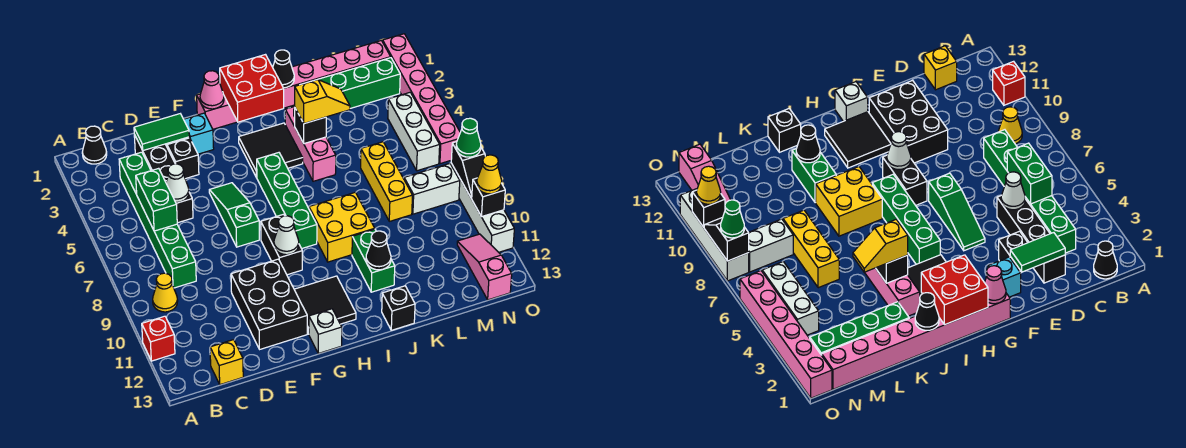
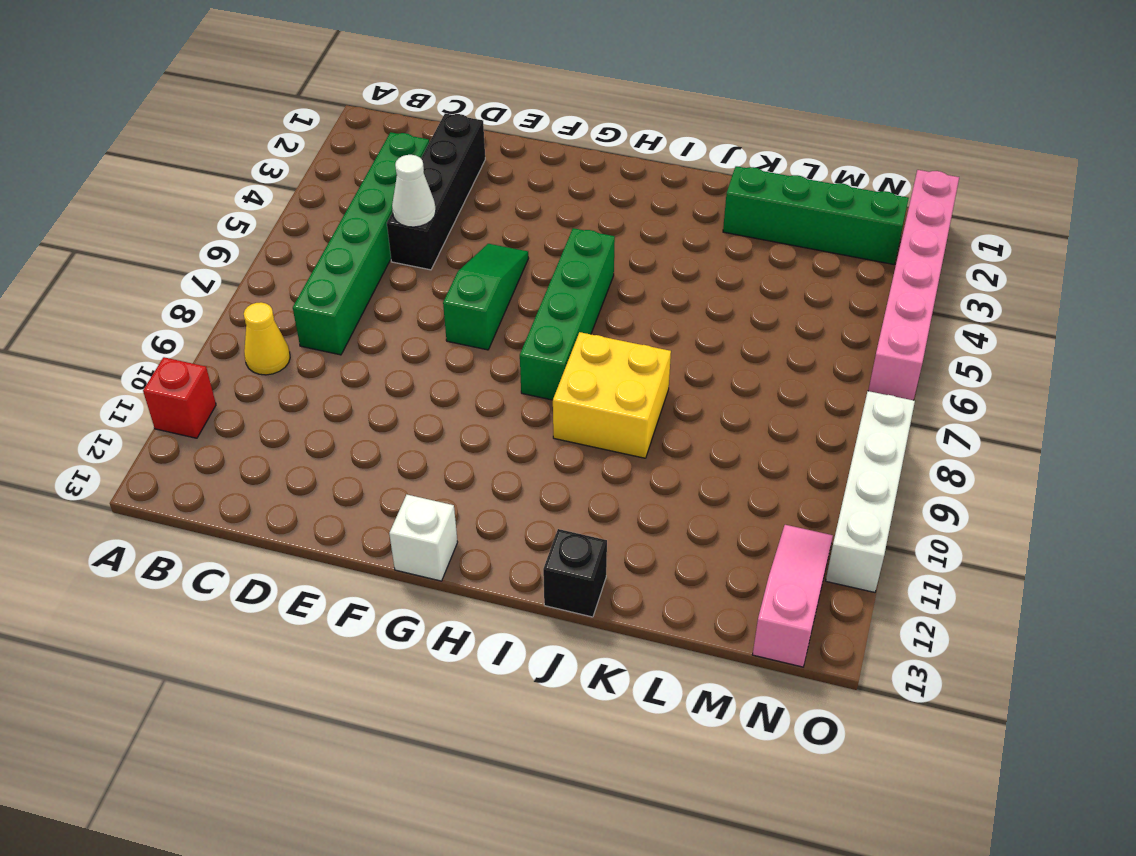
none -> black cone B1 level 1
none -> yellow brick C13 level 1
none -> black brick E3 level 1
none -> black brick E10:F12 level 1

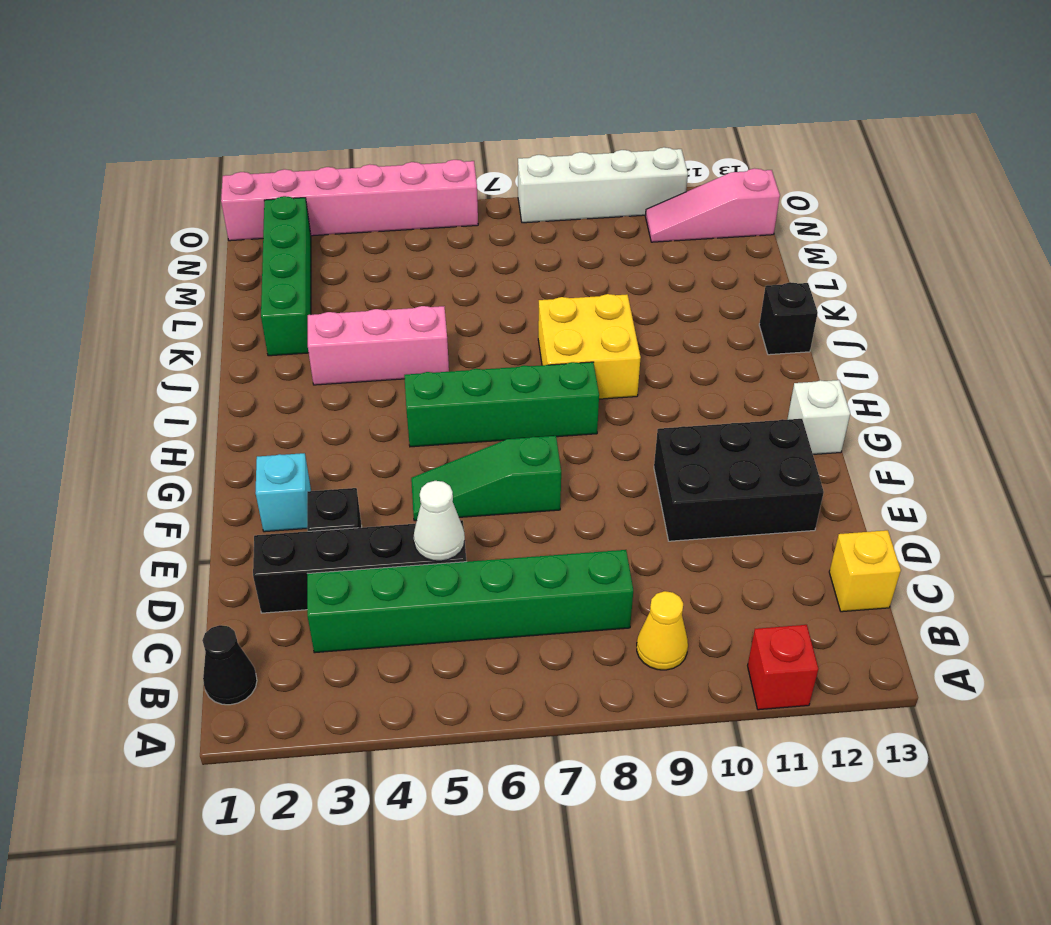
none -> pink brick G1:N1 level 1
none -> black brick G8:G9 level 1
none -> black tile G11:H12 level 1
none -> black tile H3:I4 level 1

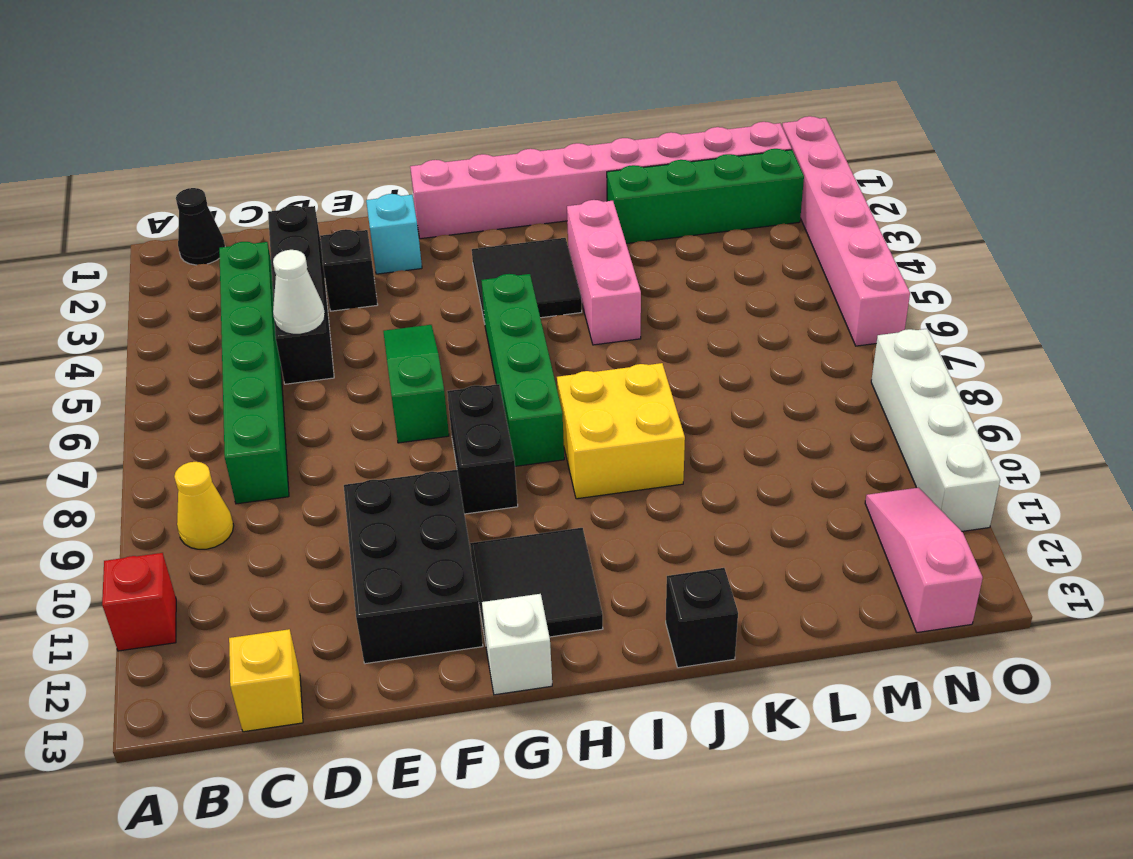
none -> green brick J10:J11 level 1
none -> yellow brick L6:L8 level 1
none -> white brick M8:N8 level 1
none -> white brick N4:N6 level 1

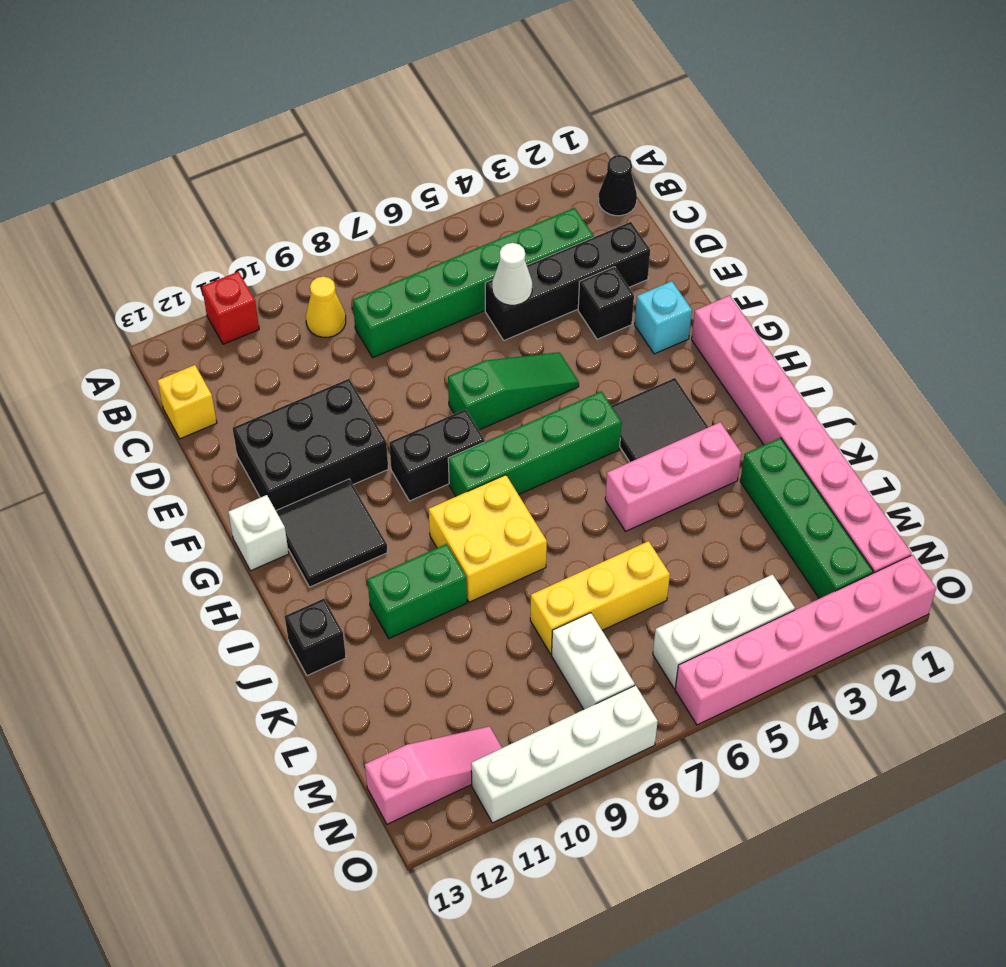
none -> green brick C5:C6 level 2
none -> green tile D2:E2 level 2
none -> pink cone G1 level 2
none -> white cone G9 level 2

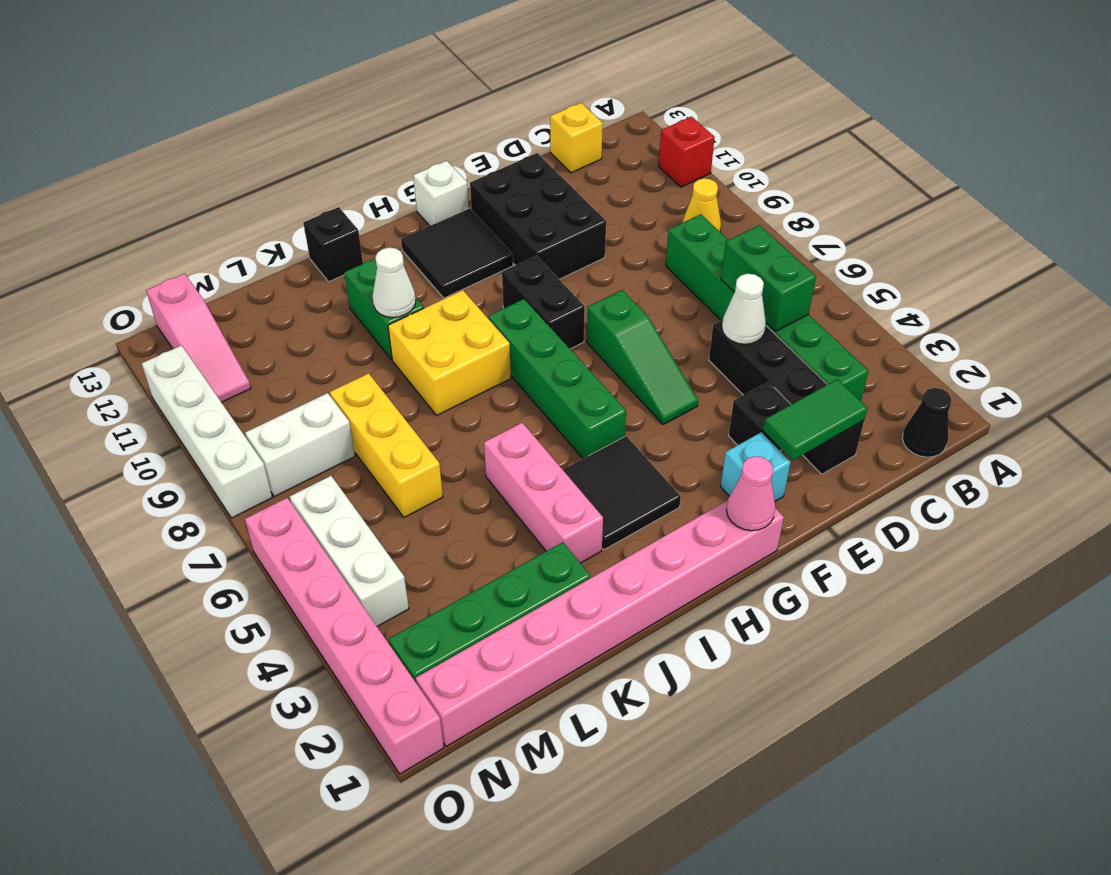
white cone J10 level 2 -> white cone G9 level 2
none -> red brick H1:I2 level 2
none -> black cone J1 level 2
none -> black brick J4 level 2
none -> black cone J11 level 2

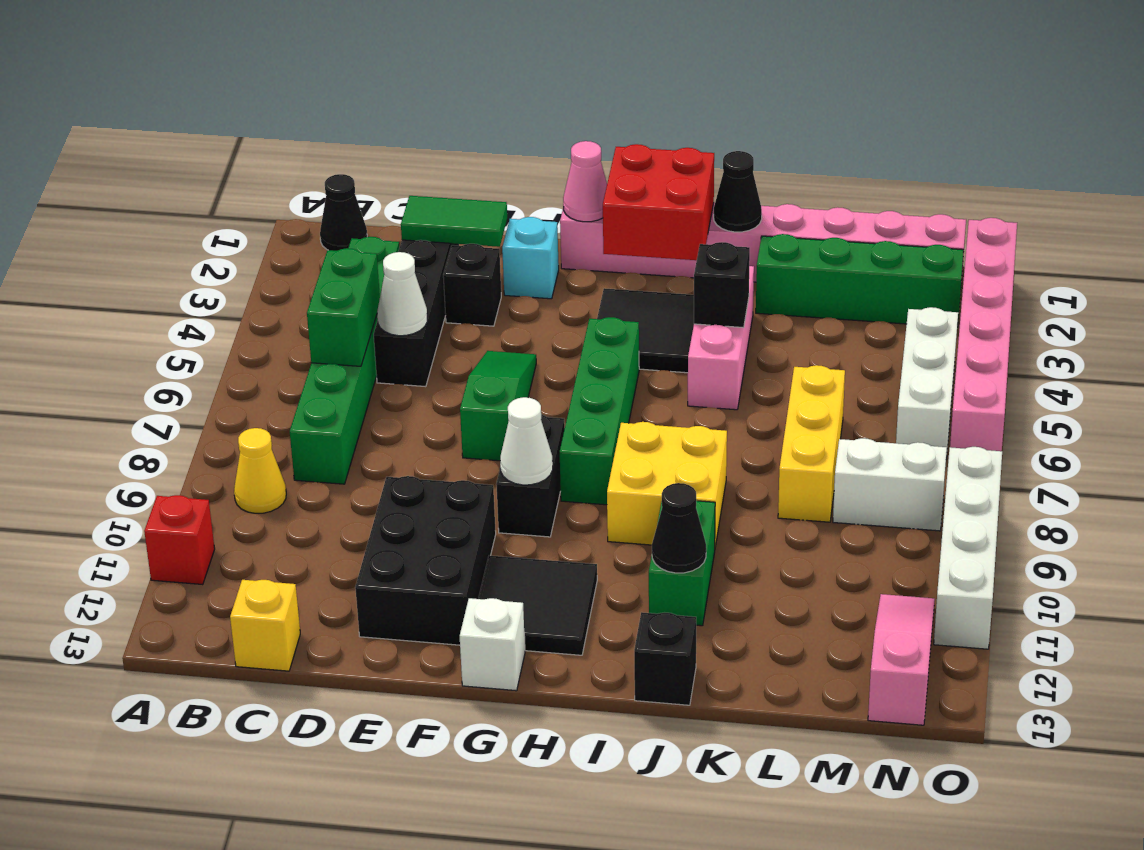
none -> black slope O8:O9 level 2 top 8
none -> black brick O10 level 2
none -> yellow slope J4:K4 level 3 top J
none -> green cone O8 level 3

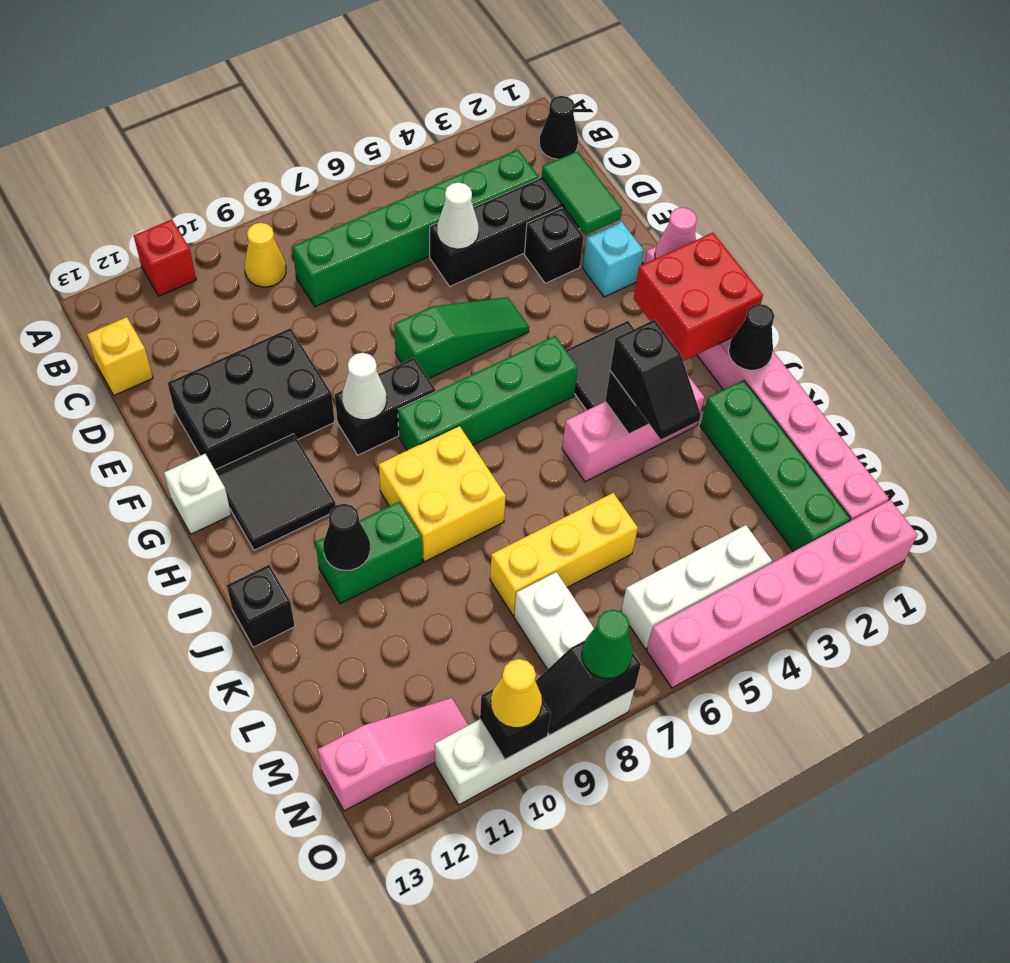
black slope J4:K4 level 3 top J -> yellow slope J4:K4 level 3 top J
none -> green brick C5:C6 level 2

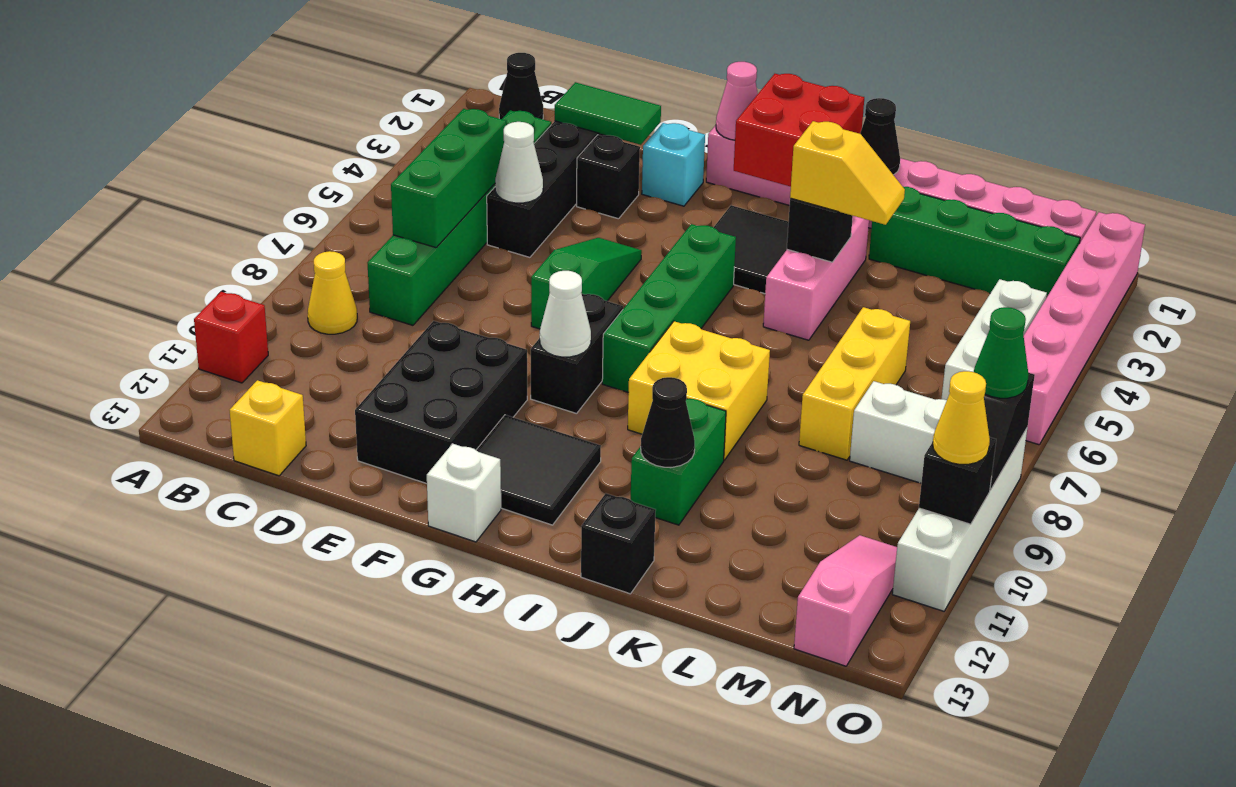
green brick C5:C7 level 2 -> green brick C5:C6 level 2

